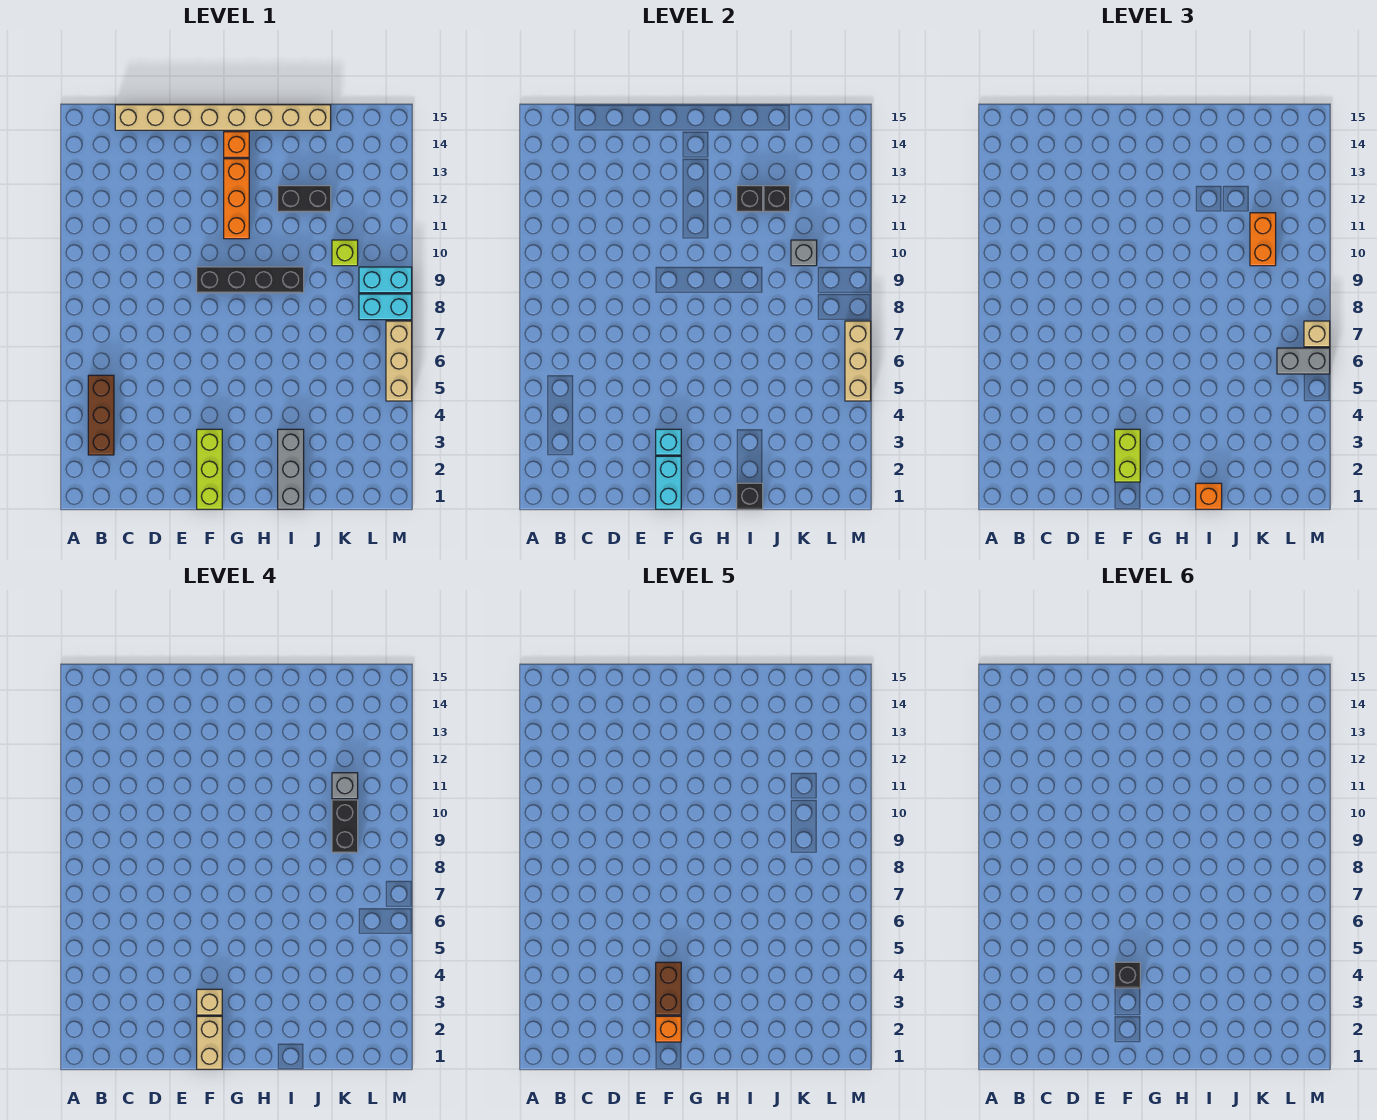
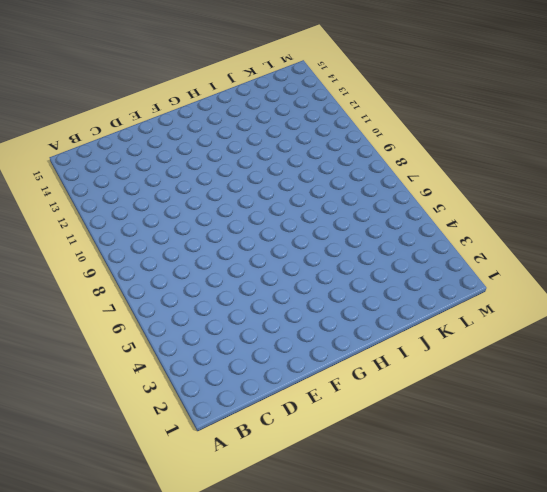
none -> brown brick B3:B5 level 1
none -> tan brick C15:J15 level 1
none -> lime brick F1:F3 level 1
none -> black brick F9:I9 level 1

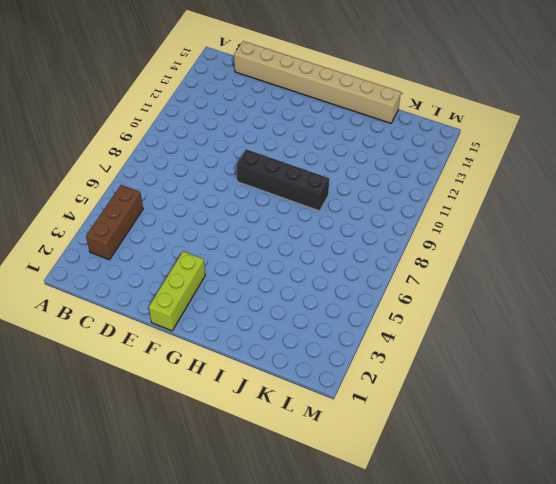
none -> orange brick G11:G13 level 1
none -> orange brick G14 level 1
none -> grey brick I1:I3 level 1
none -> black brick I12:J12 level 1

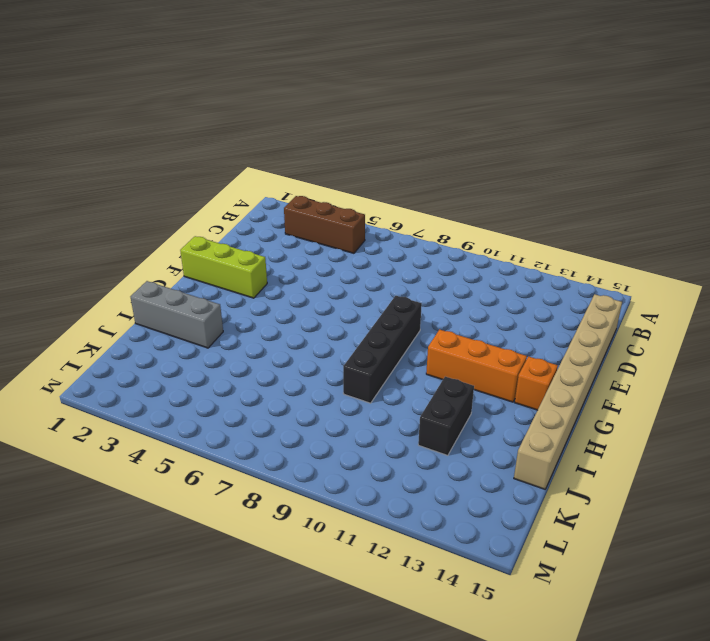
none -> lime brick K10 level 1
none -> cyan brick L8:M8 level 1
none -> cyan brick L9:M9 level 1
none -> tan brick M5:M7 level 1

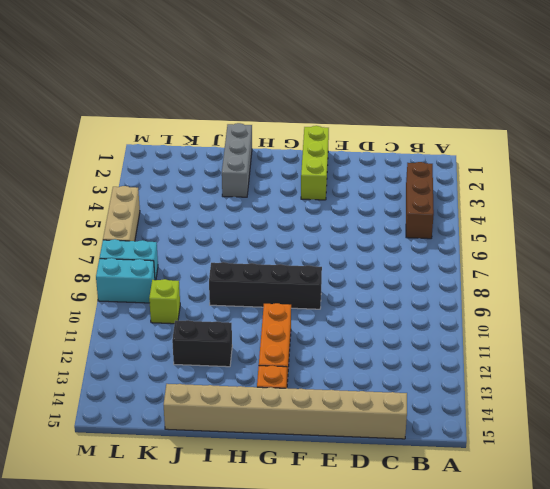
none -> cyan brick F1:F2 level 2
none -> cyan brick F3 level 2
none -> black brick I1 level 2
none -> black brick I12 level 2

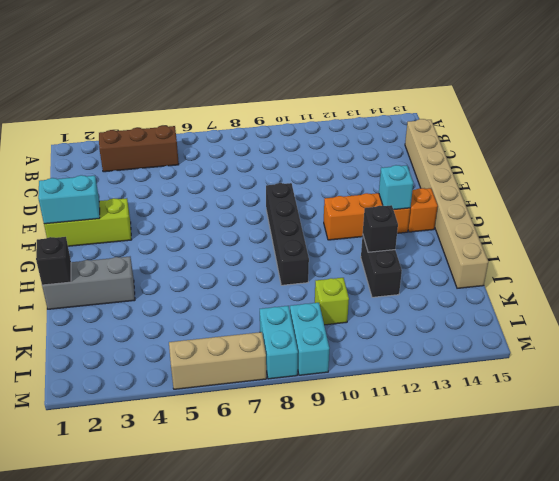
cyan brick G13 level 2 -> cyan brick F3 level 2
none -> black brick J12 level 2
none -> grey brick K10 level 2
none -> tan brick M5:M7 level 2
none -> lime brick F2:F3 level 3

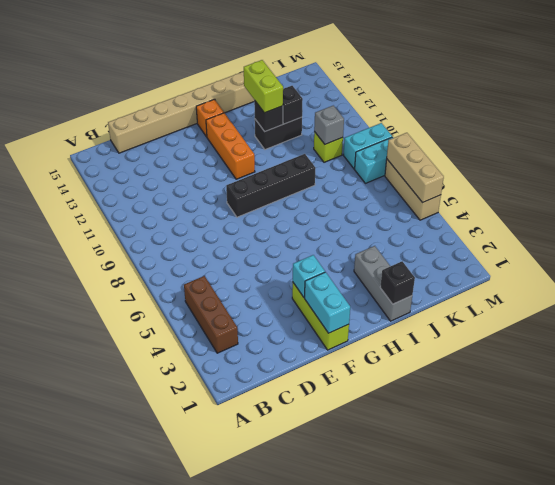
lime brick I12:I13 level 3 -> lime brick F2:F3 level 3
none -> orange brick I1 level 3
none -> orange brick K10:K11 level 3
none -> grey brick L6:M6 level 3
none -> tan brick M7 level 3

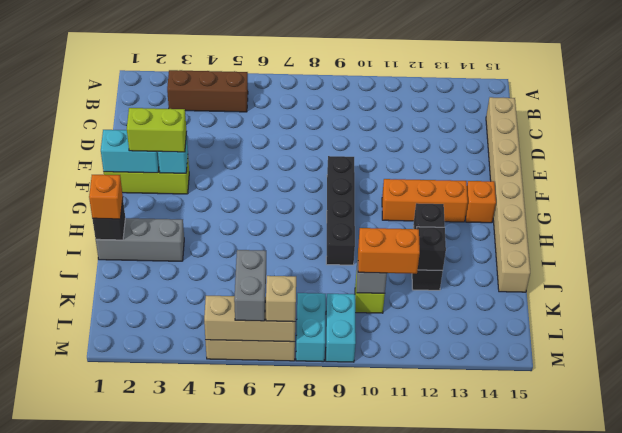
none -> tan brick F1:F2 level 4
none -> tan brick F3 level 4
none -> black brick K9:K10 level 4
none -> grey brick K11 level 4

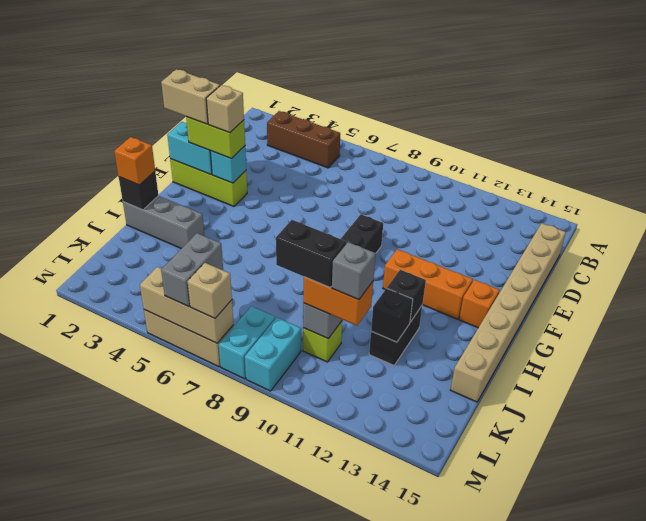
none -> orange brick F2 level 5
none -> brown brick F3:F4 level 5
none -> black brick F4 level 6

